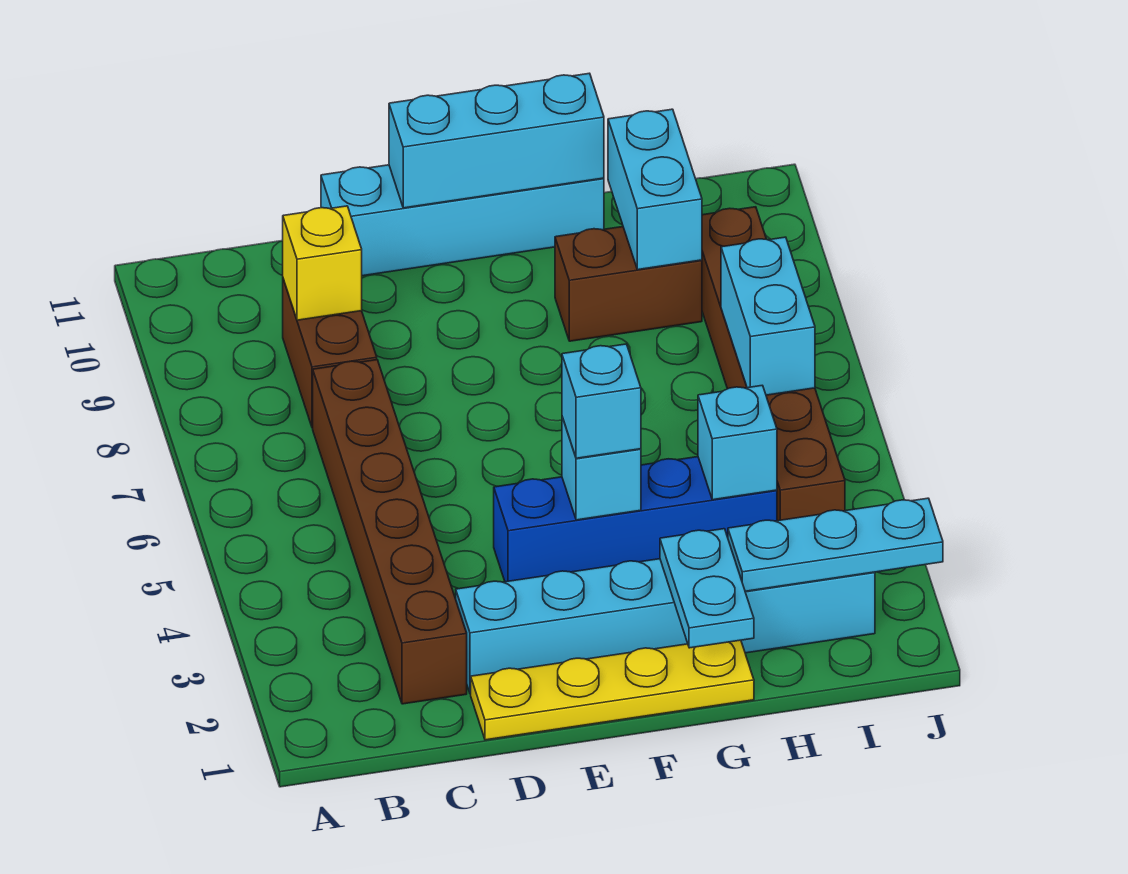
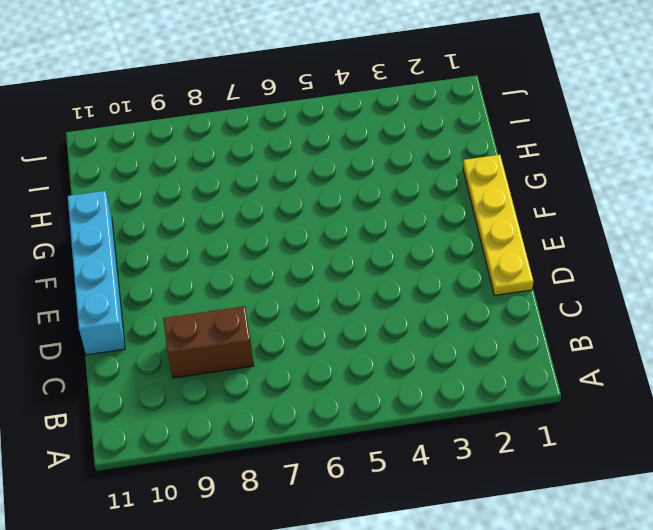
none -> brown brick C2:C7 level 1
none -> cyan brick D2:I2 level 1
none -> blue brick E4:H4 level 1

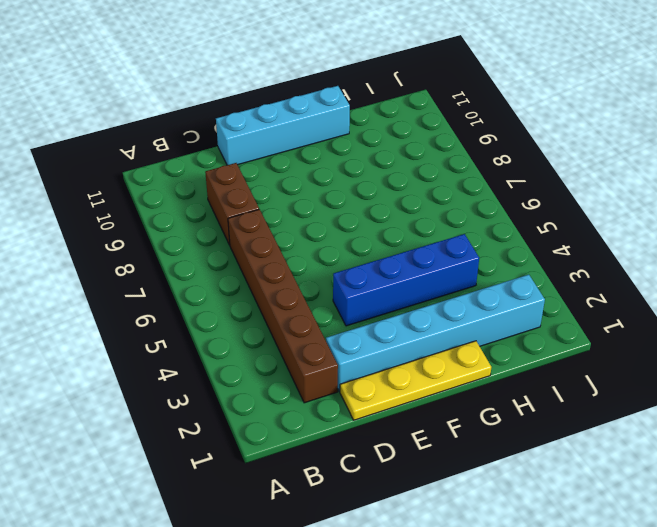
none -> brown brick G9:H9 level 1
none -> brown brick I4:I9 level 1
none -> yellow brick C9 level 2

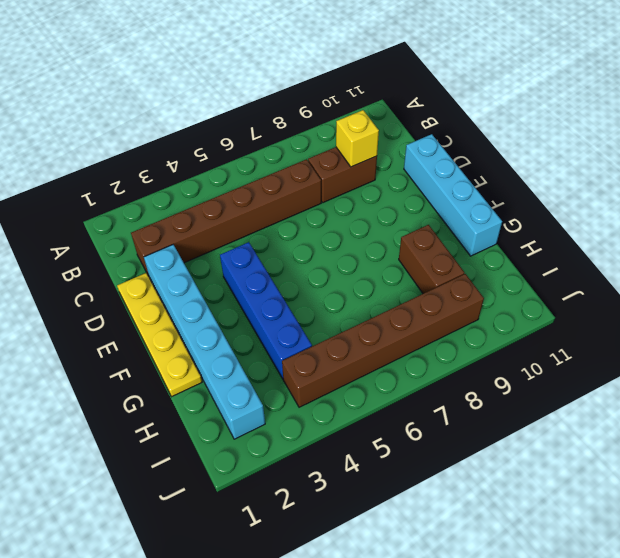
none -> cyan brick E11:G11 level 2
none -> cyan brick F4 level 2
none -> cyan plate G1:G2 level 2

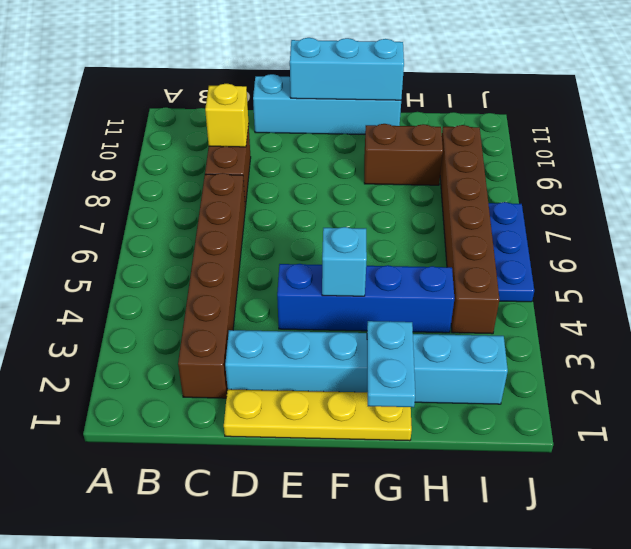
blue plate J5:J7 level 1 -> none
none -> cyan plate H2:J2 level 2
none -> cyan brick H4 level 2
none -> cyan brick H9:H10 level 2

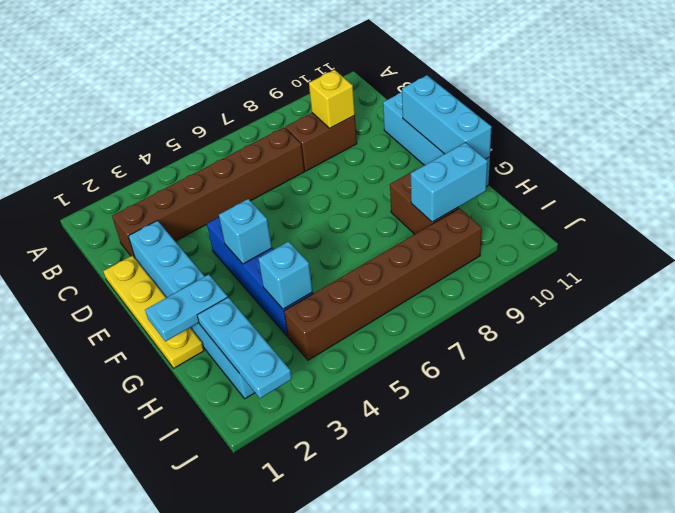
none -> cyan brick I6:I7 level 2
none -> cyan brick F4 level 3

